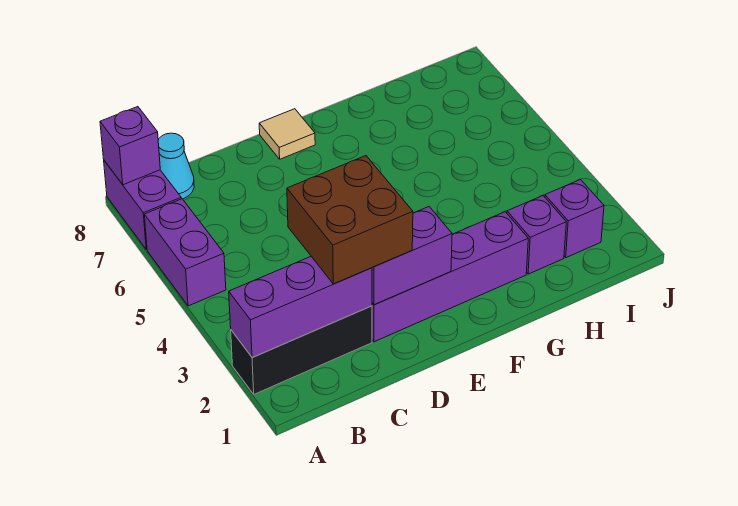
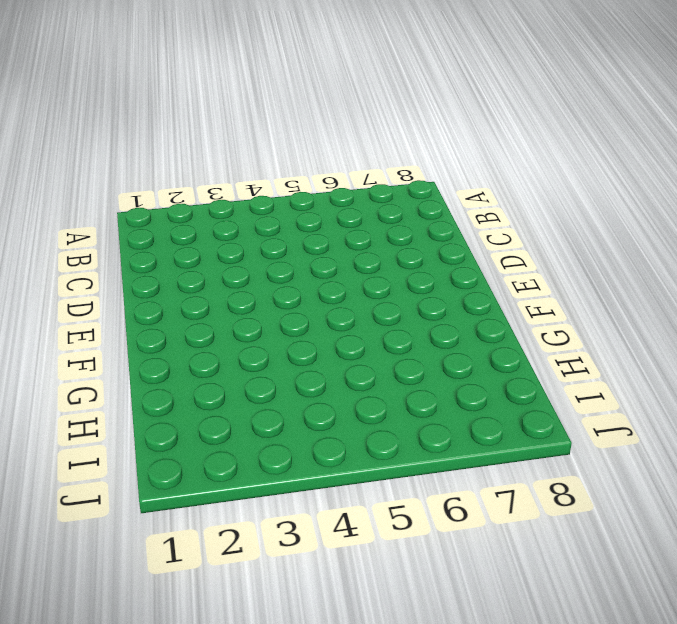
none -> black brick A2:C2 level 1
none -> purple brick A5:A6 level 1
none -> purple brick A7:A8 level 1

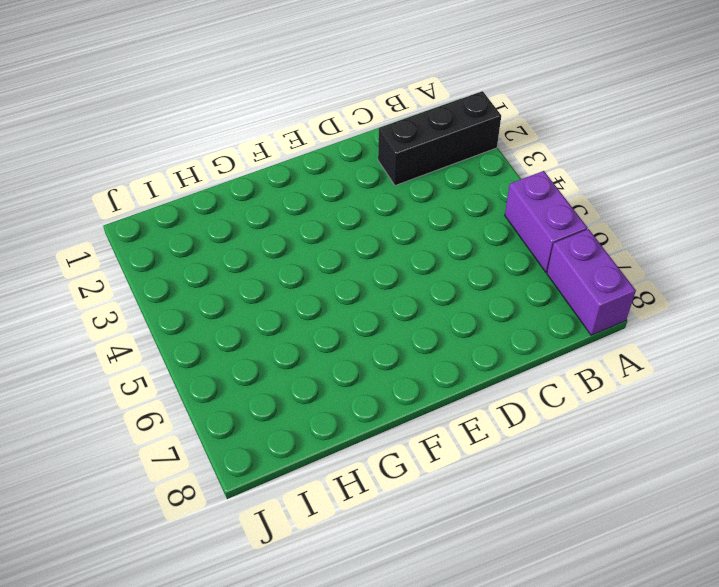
none -> cyan cone B8 level 1
none -> purple brick D2:G2 level 1
none -> tan tile E8 level 1

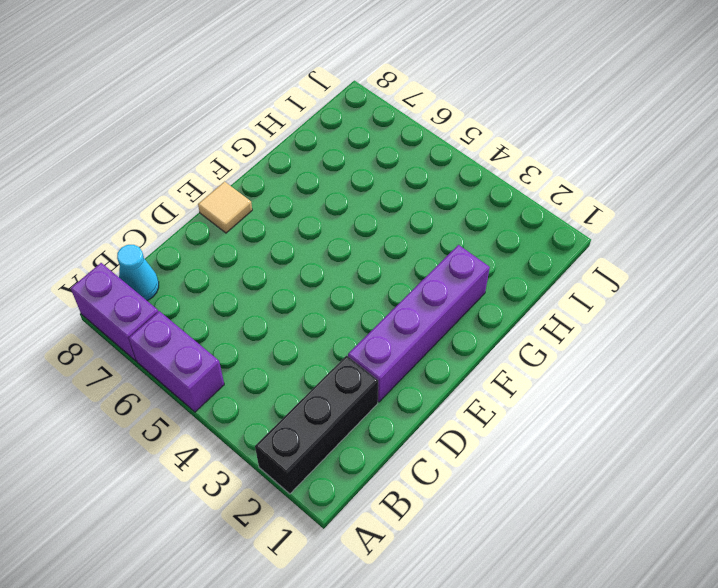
none -> purple brick H2 level 1
none -> purple brick I2 level 1
none -> purple brick A2:C2 level 2

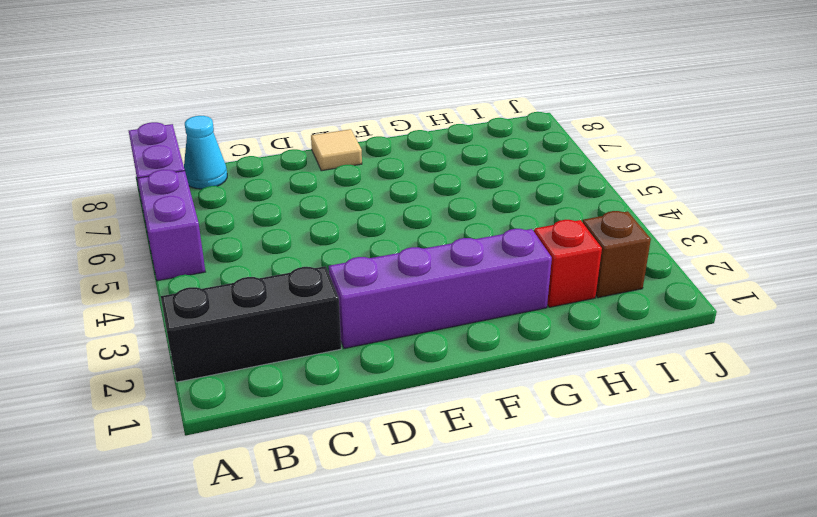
red brick H2 level 1 -> purple brick H2 level 1
brown brick I2 level 1 -> purple brick I2 level 1
none -> purple brick A2:C2 level 2
none -> purple brick A8 level 2
none -> purple brick D2:E2 level 2

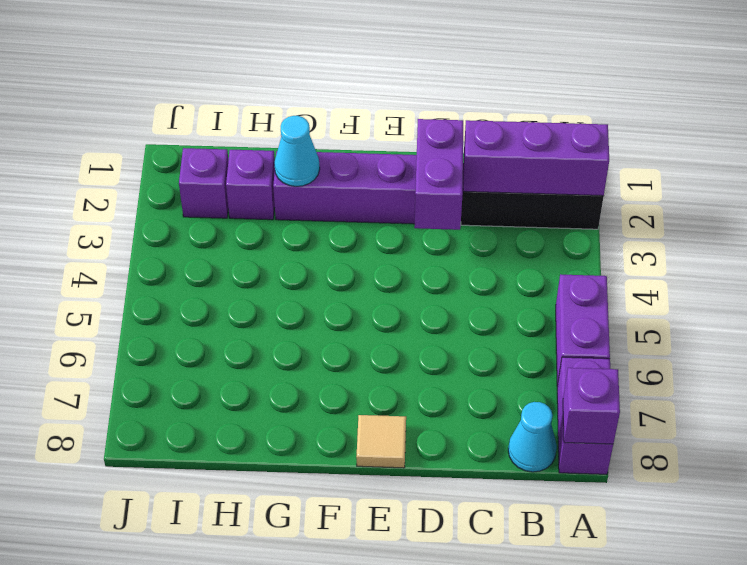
purple brick D2:D3 level 2 -> purple brick D2:E2 level 2
cyan cone G2 level 2 -> none
none -> brown brick C2:D3 level 3

